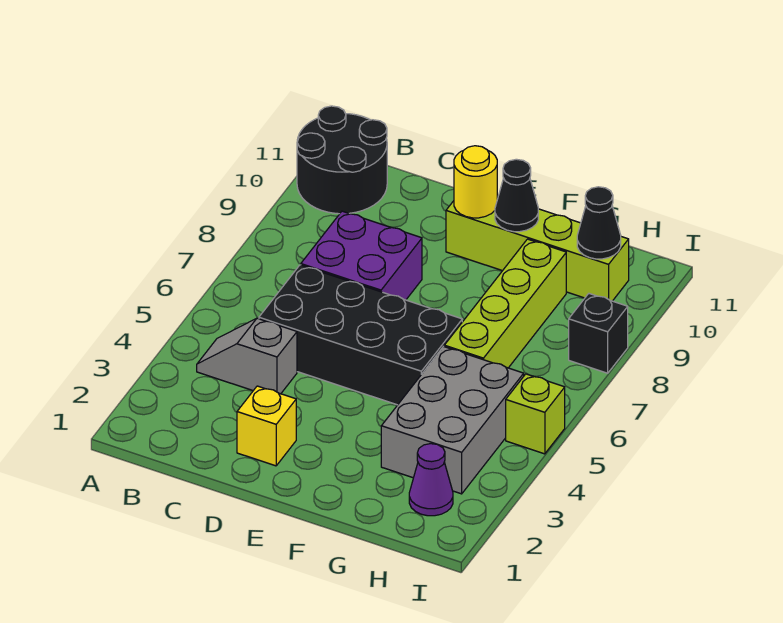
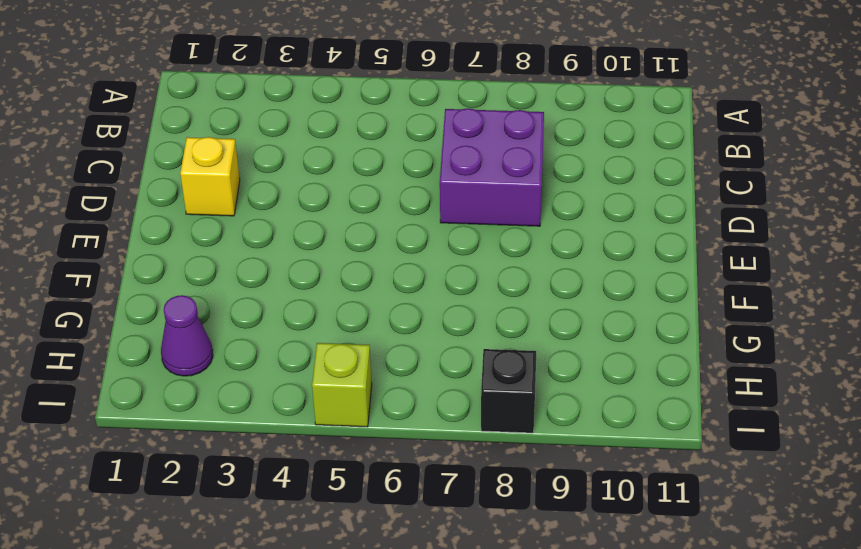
none -> black round brick A10:B11 level 1
none -> grey slope B4:C4 level 1 top C
none -> black brick C5:F6 level 1

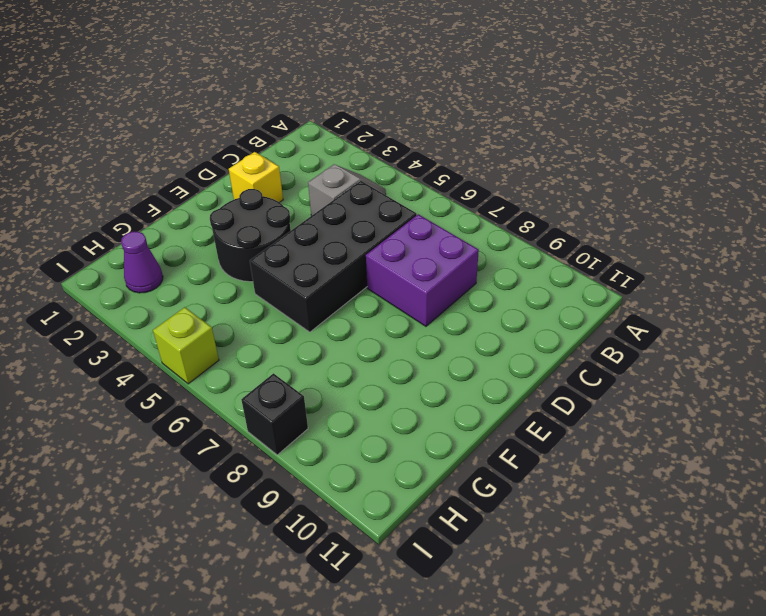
black round brick E3:F4 level 1 -> black round brick A10:B11 level 1
none -> lime brick E10:H10 level 1
none -> grey brick G3:H5 level 1
none -> lime brick G6:G9 level 1

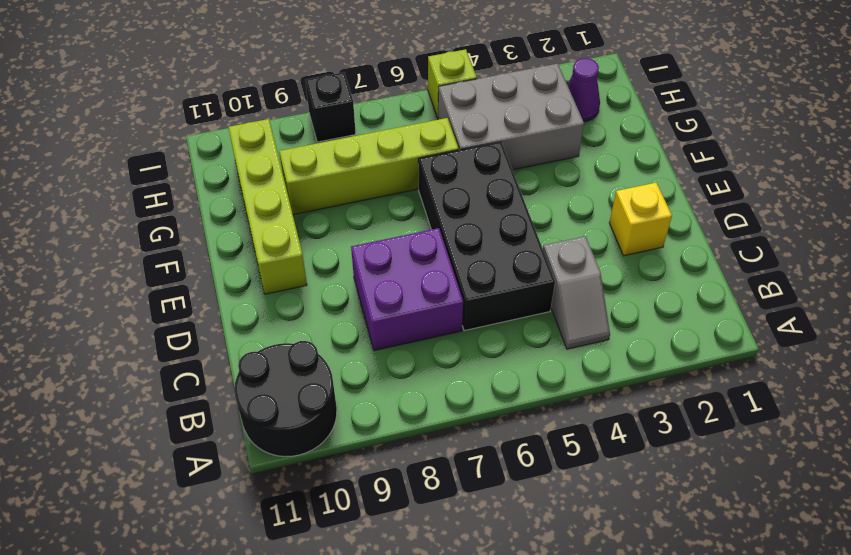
none -> yellow round brick E10 level 2
none -> black cone F10 level 2
none -> black cone H10 level 2

